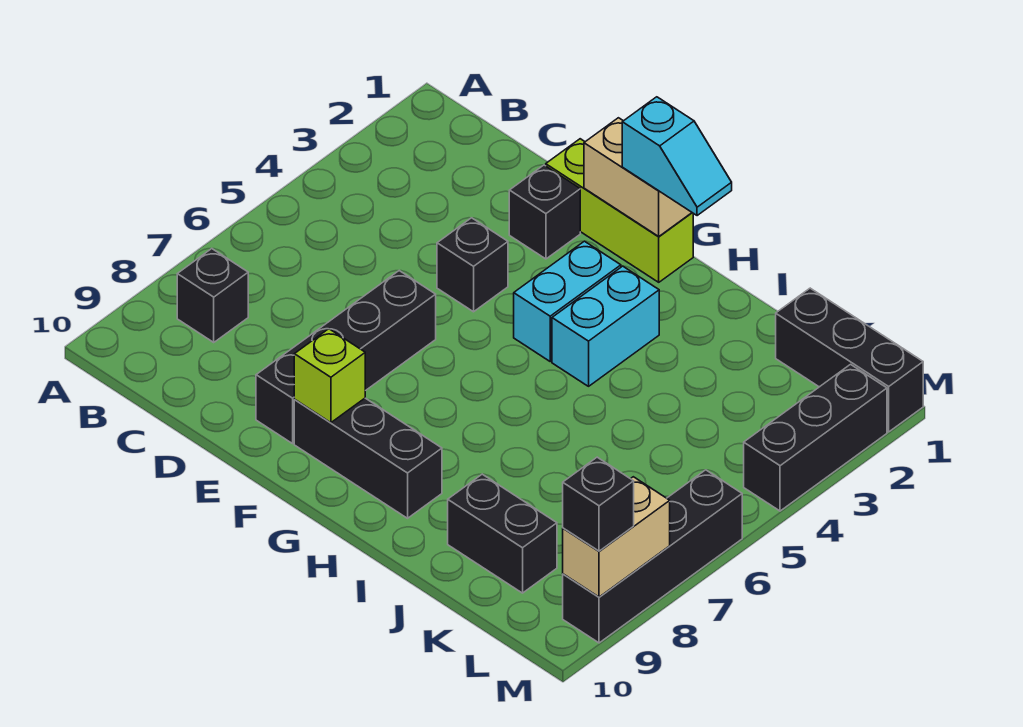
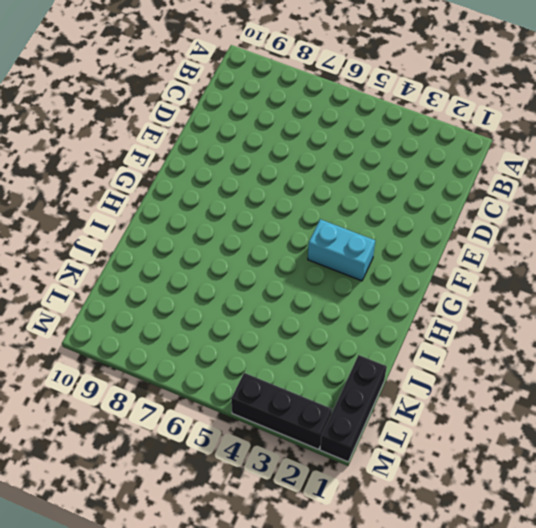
none -> black brick B8 level 1
none -> lime brick E1:G1 level 1
none -> black brick E2 level 1

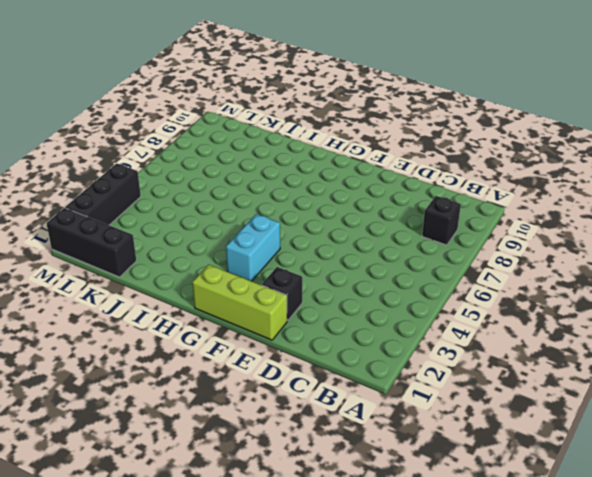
none -> black brick E4 level 1
none -> black brick E6:E9 level 1
none -> black brick F9:H9 level 1

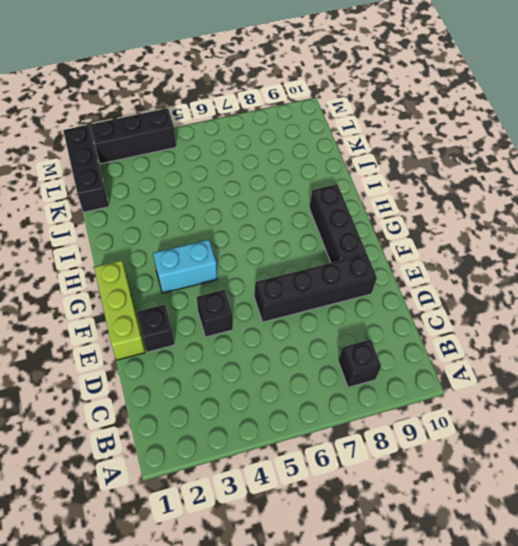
none -> cyan brick H3:H4 level 1
none -> black brick J9:K9 level 1
none -> black brick M6:M9 level 1

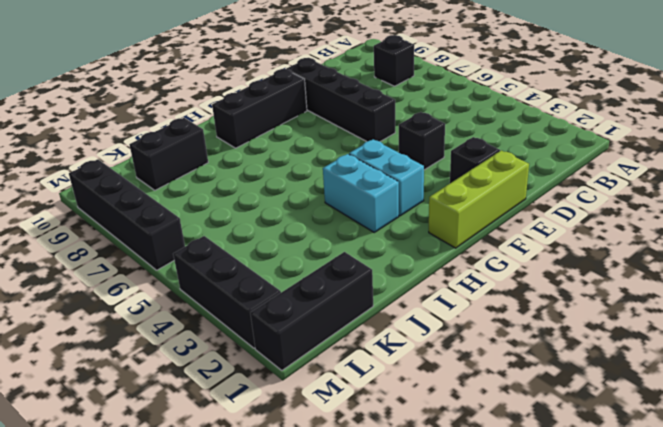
none -> tan brick F1:G1 level 2
none -> lime brick F9 level 2
none -> tan brick M8:M9 level 2

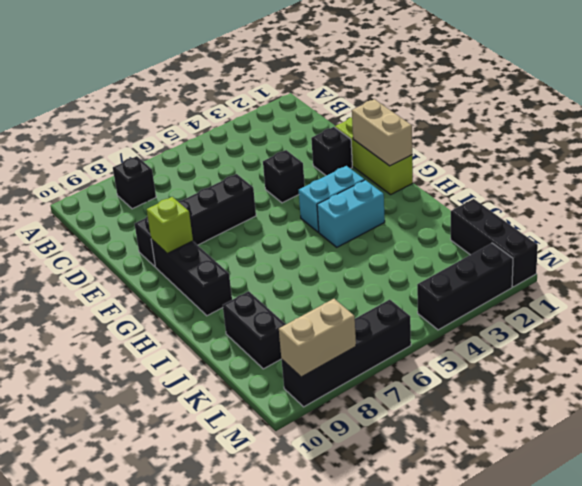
none -> cyan slope G1:H1 level 3 top G
none -> black brick M9 level 3

